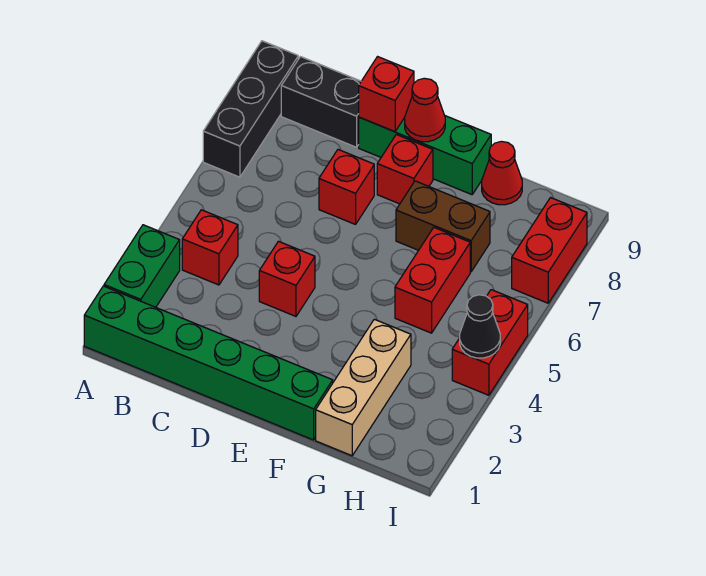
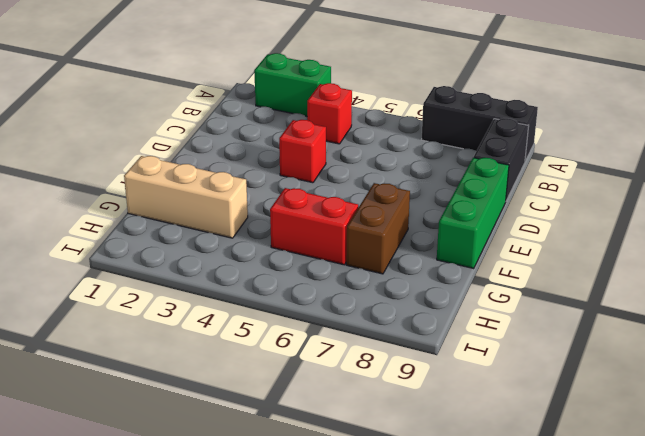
none -> green brick A1:F1 level 1
none -> red brick D7 level 1
none -> red brick E8 level 1

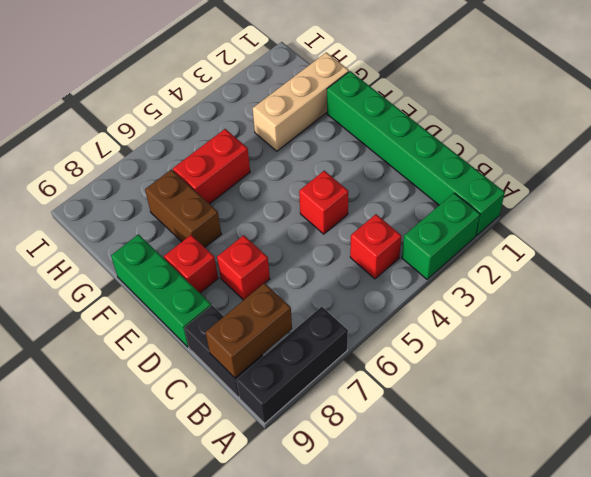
brown brick B8:B9 level 2 -> none
none -> red cone G9 level 1
none -> red brick I4:I5 level 1
none -> red brick I7:I8 level 1

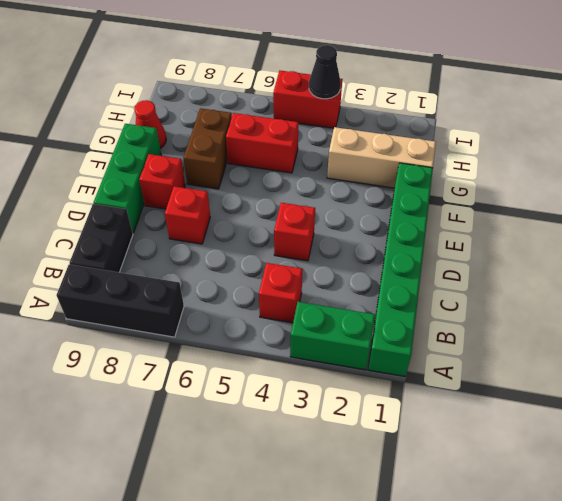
none -> red brick I7:I8 level 1
none -> red brick D9 level 2
none -> red cone E9 level 2

